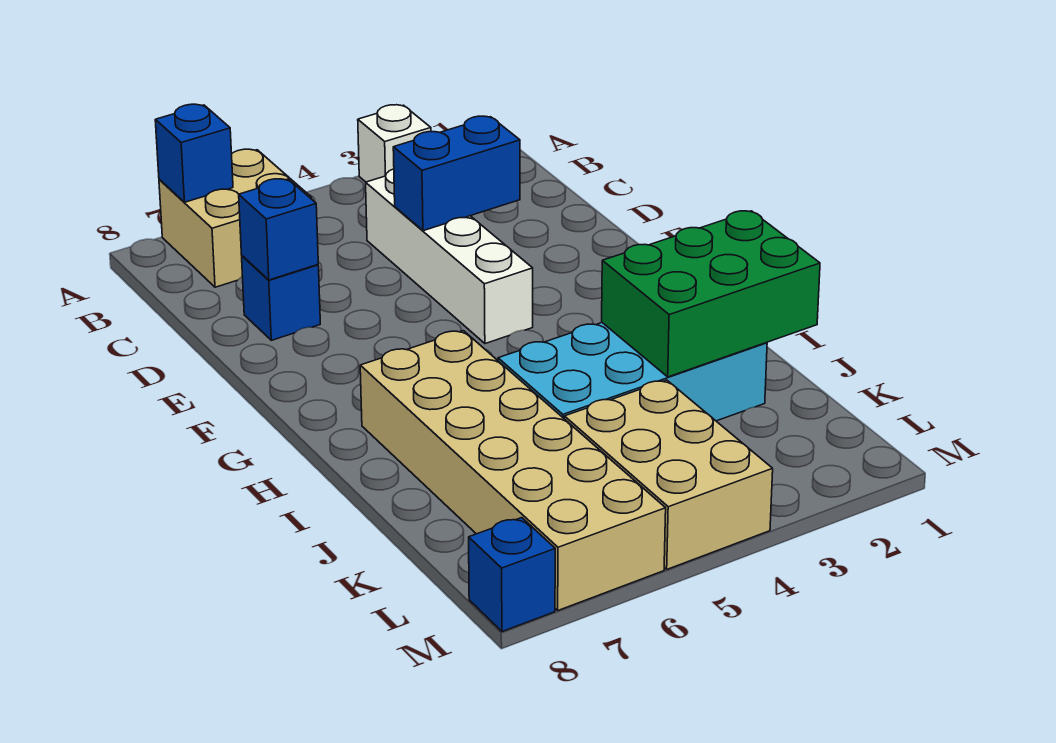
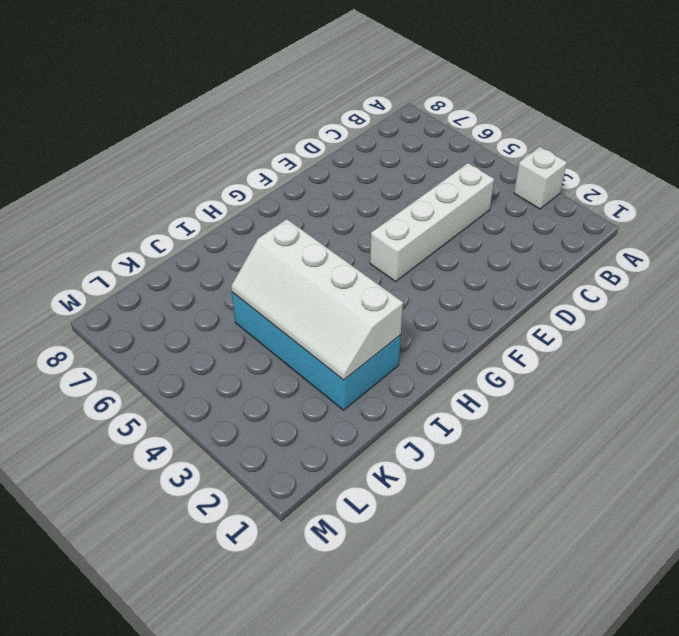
white slope I2:J5 level 2 top I -> green brick I1:J3 level 2
none -> tan brick A6:B7 level 1
none -> blue brick D7 level 1
none -> tan brick H6:M7 level 1

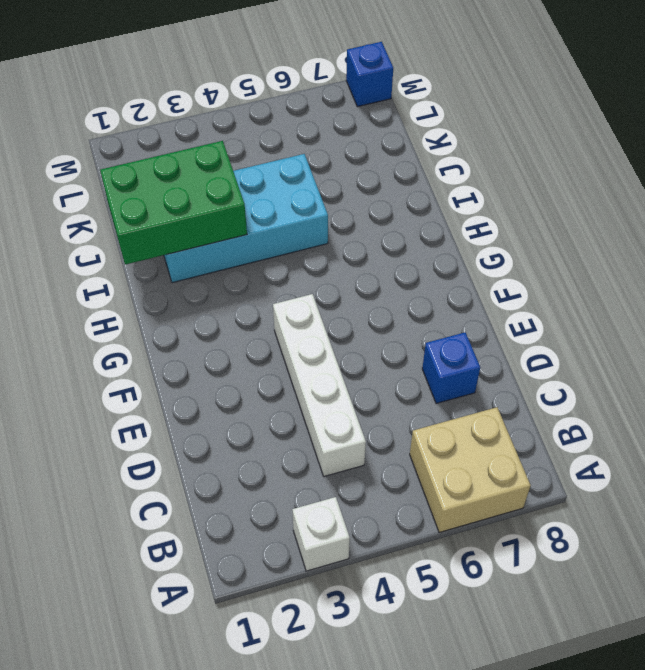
none -> tan brick H6:M7 level 1
none -> tan brick K4:M5 level 1
none -> blue brick A7 level 2

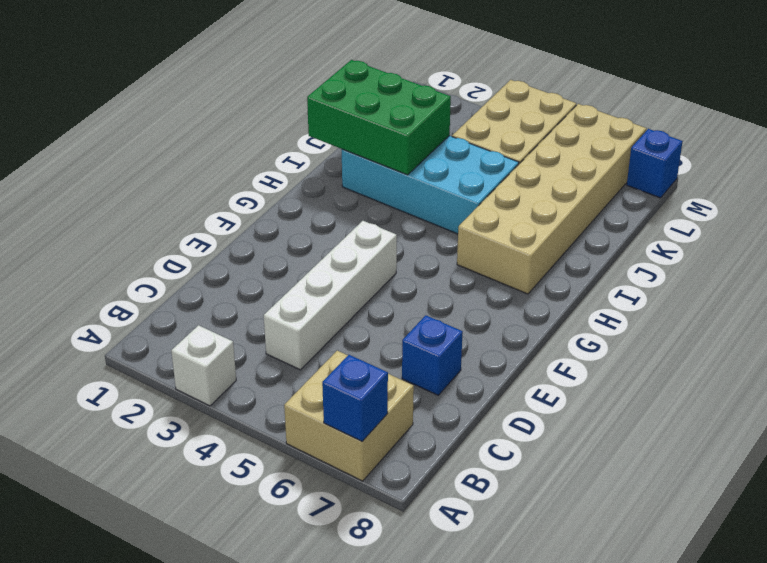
none -> blue brick D3:D4 level 2
none -> blue brick D7 level 2

